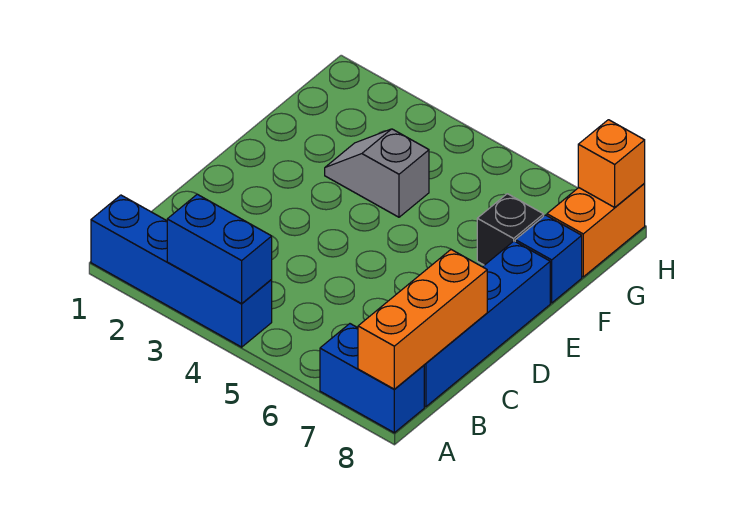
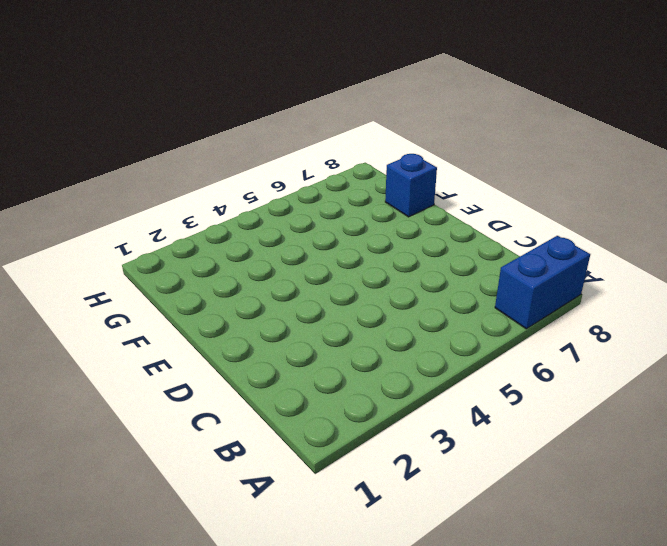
none -> blue brick A1:A4 level 1
none -> blue brick B8:E8 level 1

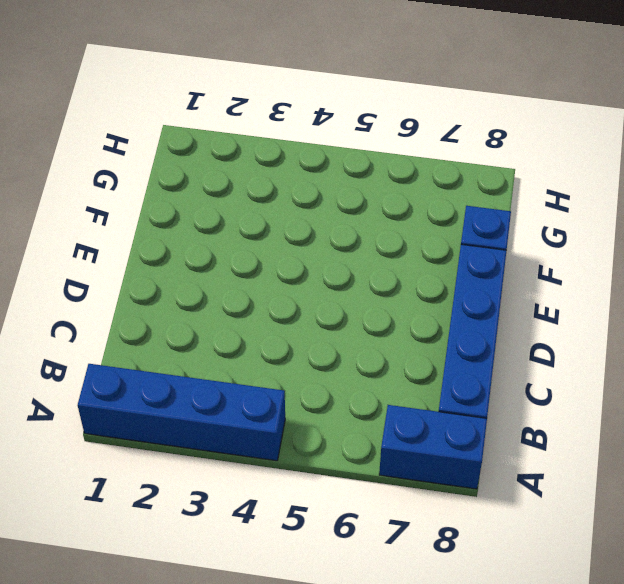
none -> grey slope F3:F4 level 1 top 4
none -> black brick F7 level 1

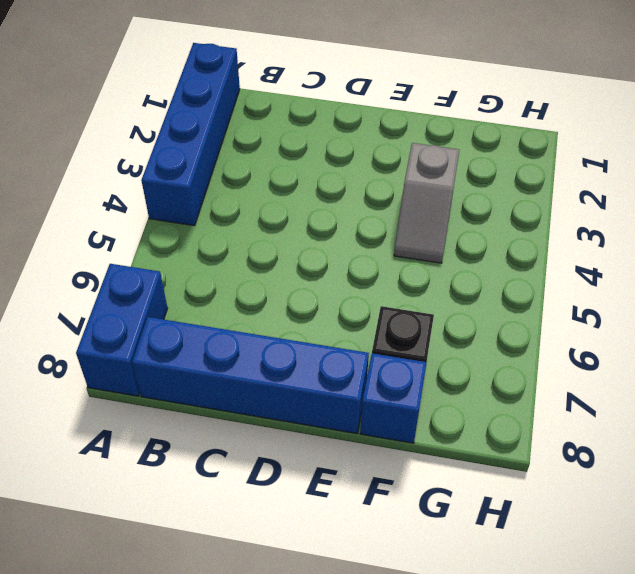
grey slope F3:F4 level 1 top 3 -> grey slope F3:F4 level 1 top 4
none -> orange brick G8:H8 level 1
none -> blue brick A3:A4 level 2

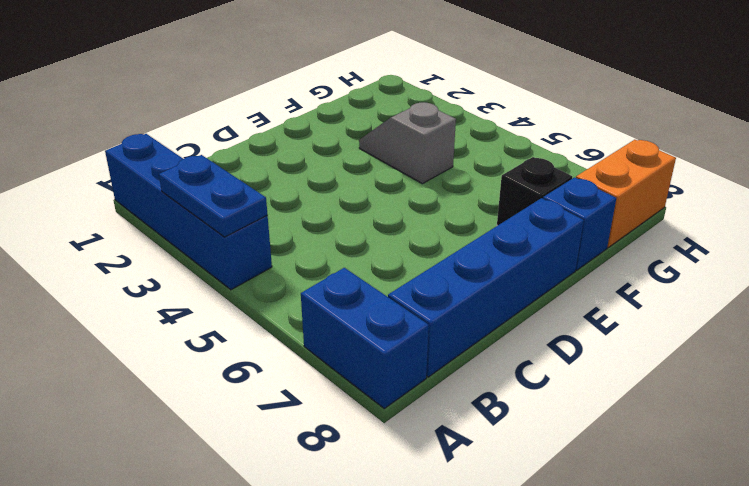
blue plate A3:A4 level 2 -> blue brick A3:A4 level 2
none -> orange brick A8:C8 level 2
none -> orange brick H8 level 2

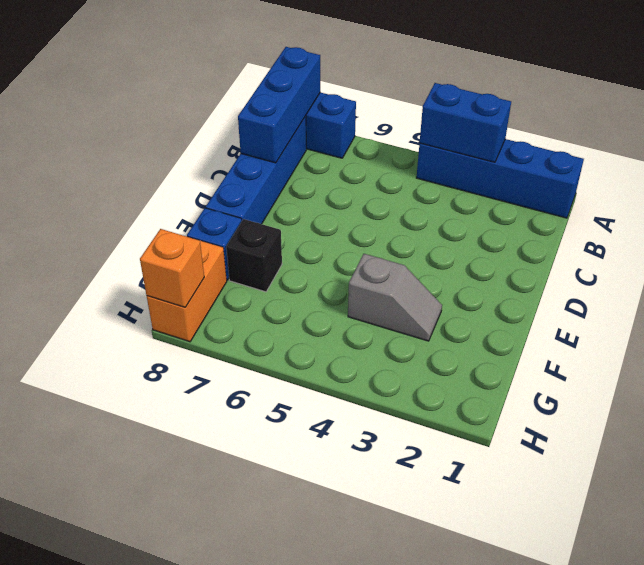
blue brick A8:C8 level 2 -> orange brick A8:C8 level 2

